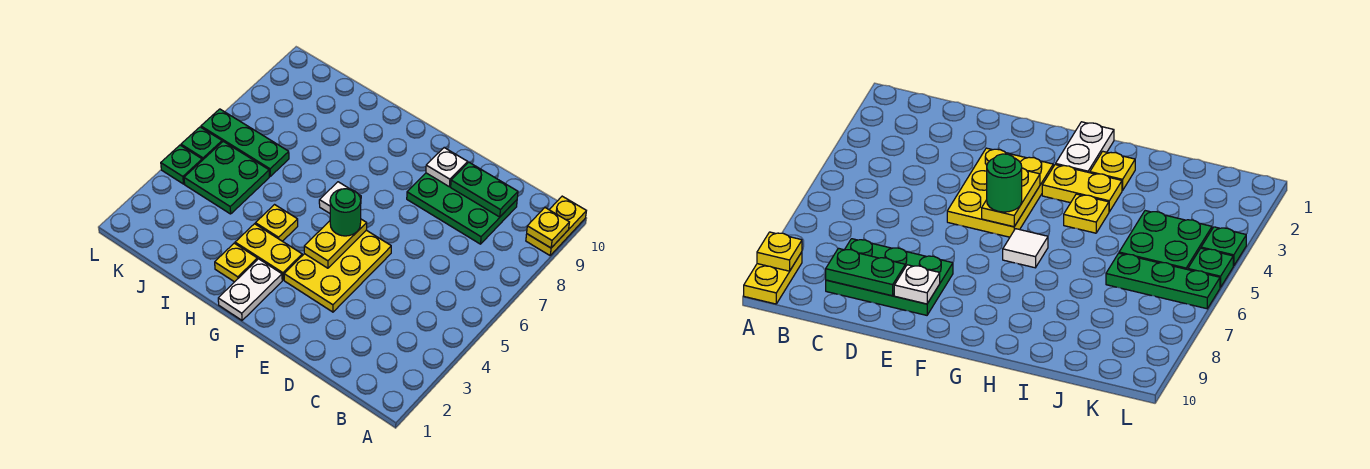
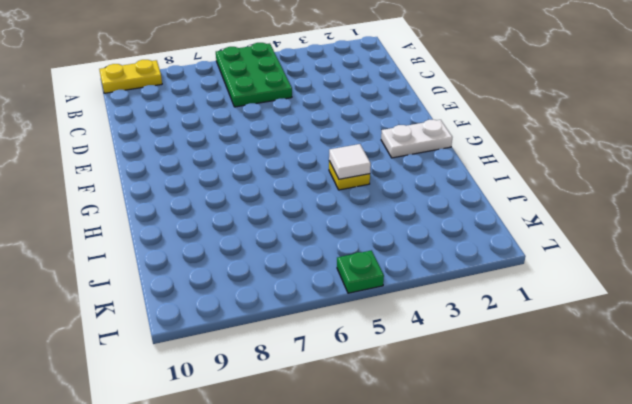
green plate A5:C6 level 1 -> green plate C8:E9 level 1
white tile H4 level 2 -> white tile G6 level 1
none -> yellow plate E3:F5 level 1
none -> yellow plate G3:H3 level 1
none -> yellow plate H2 level 1

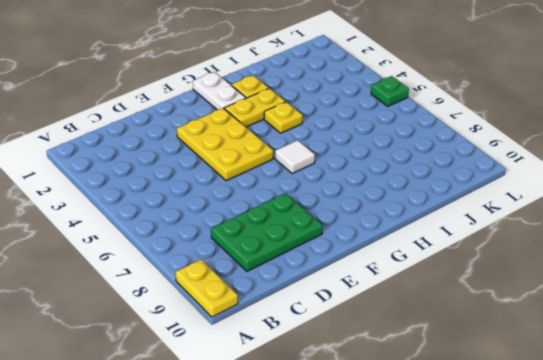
none -> green plate J4:K5 level 1
none -> green plate J6:L6 level 1
none -> green plate L4 level 1

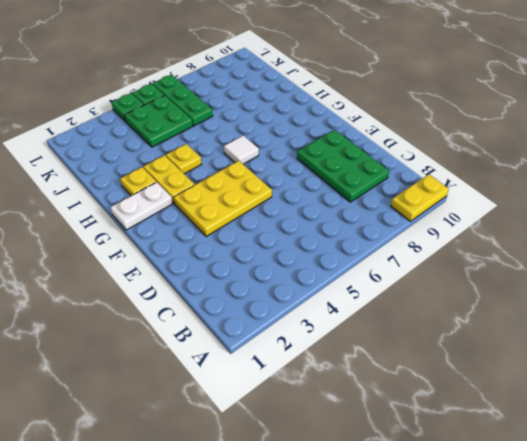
none -> yellow plate A9 level 2
none -> green plate C9:D9 level 2
none -> white plate E9 level 2

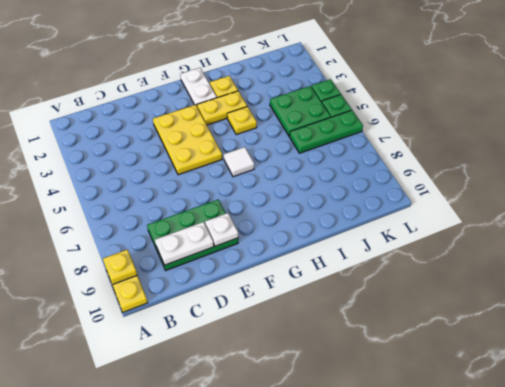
white plate C9:D9 level 2 -> green plate C9:D9 level 2
none -> yellow plate F4:F5 level 2
none -> green round brick F5 level 3

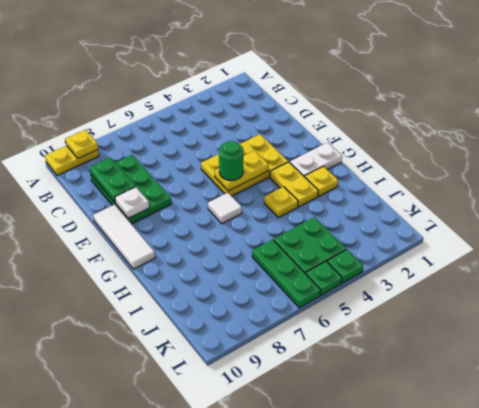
white tile E10:G10 level 1 -> none

